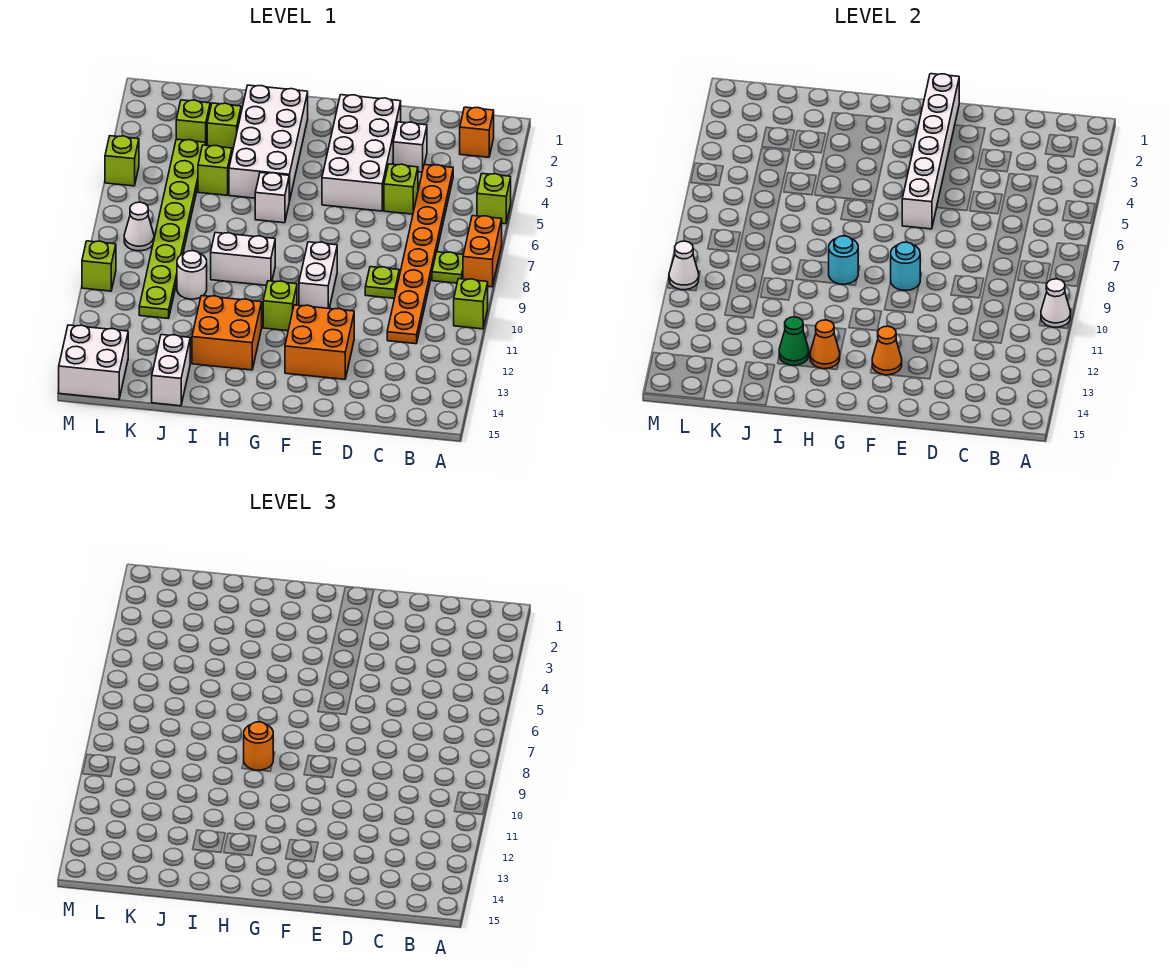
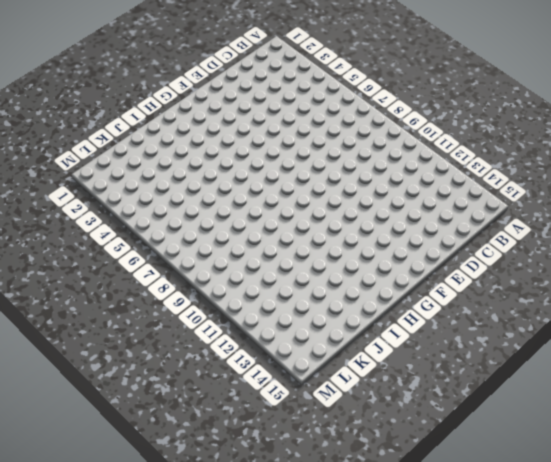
none -> lime brick A5 level 1
none -> orange brick A7:A8 level 1
none -> lime brick A10 level 1
none -> orange brick B2 level 1

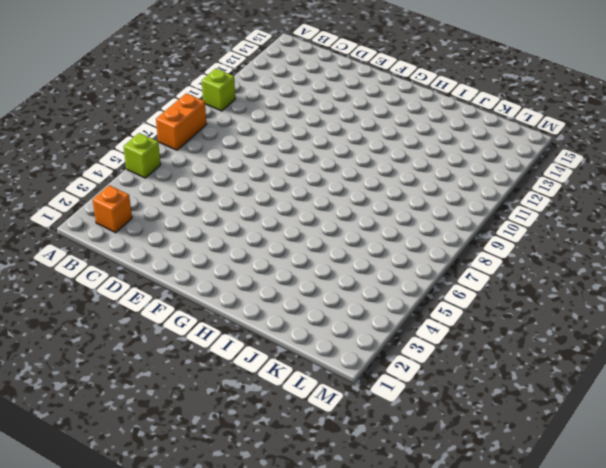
none -> lime plate B8 level 1
none -> orange plate C4:C11 level 1
none -> white brick D3 level 1
none -> lime brick D5 level 1

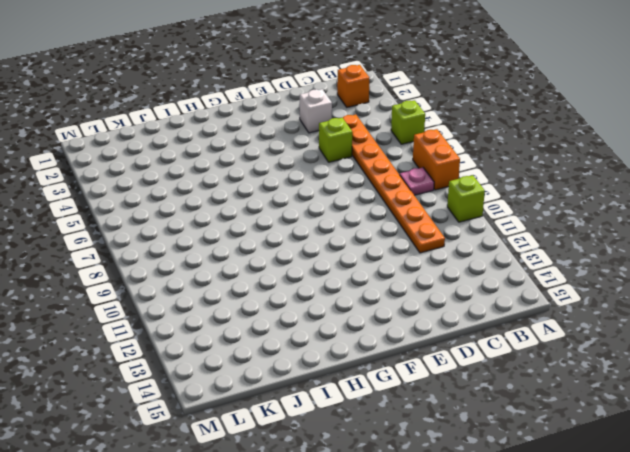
pink plate B8 level 1 -> lime plate B8 level 1
none -> lime plate D9 level 1
none -> white brick E2:F5 level 1
none -> orange brick E12:F13 level 1
none -> white brick F9:F10 level 1

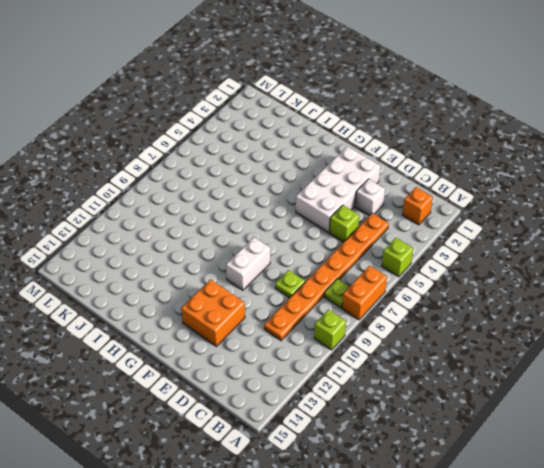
none -> lime brick G11 level 1
none -> white brick H2:I5 level 1
none -> white brick H6 level 1
none -> white brick H9:I9 level 1

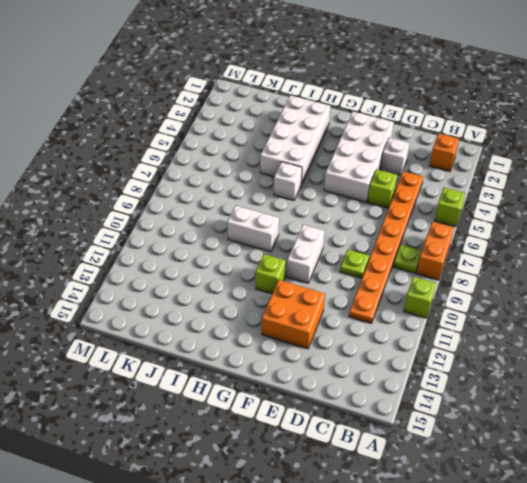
none -> orange brick H12:I13 level 1
none -> lime brick J3 level 1
none -> lime brick J5 level 1
none -> white round brick J10 level 1

